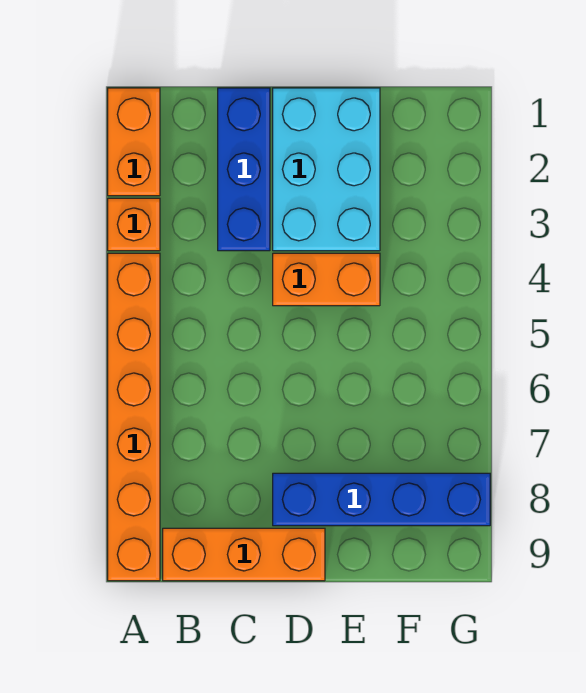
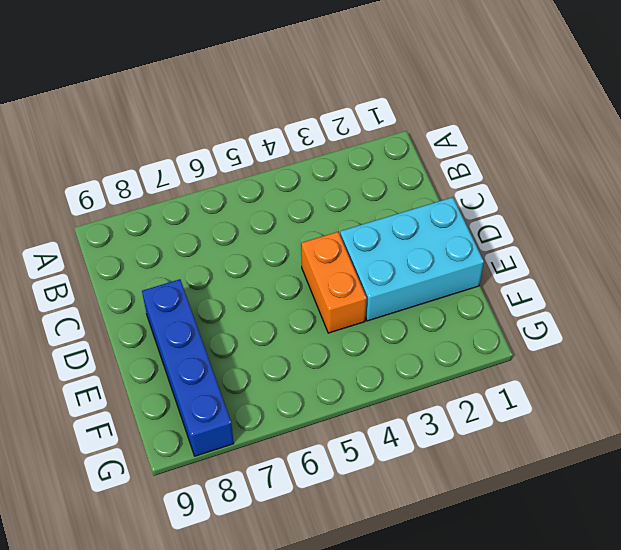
none -> orange brick A1:A2 level 1
none -> orange brick A3 level 1

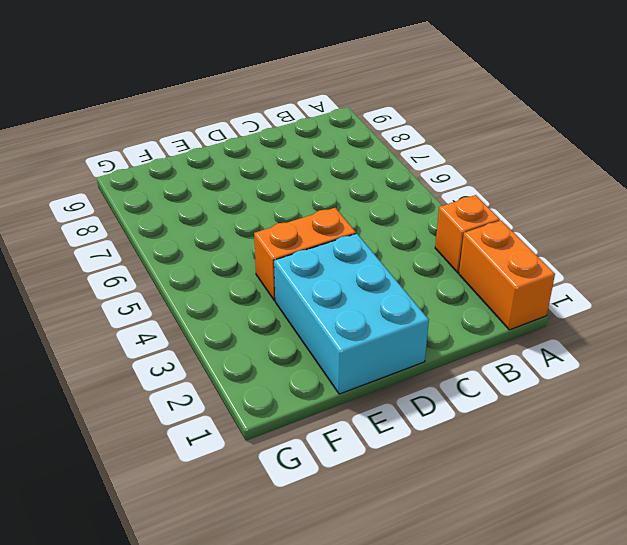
none -> orange brick A4:A9 level 1
none -> orange brick B9:D9 level 1

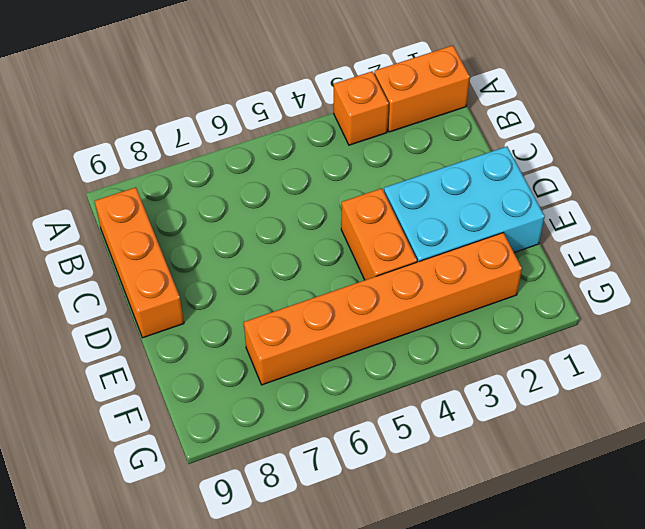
orange brick F2:F7 level 1 -> orange brick A4:A9 level 1
none -> blue brick C1:C3 level 1
none -> blue brick D8:G8 level 1

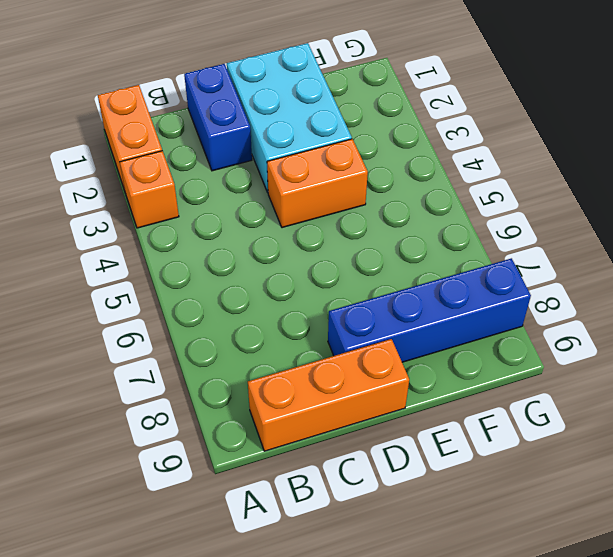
blue brick C1:C2 level 1 -> blue brick C1:C3 level 1
none -> orange brick A4:A9 level 1

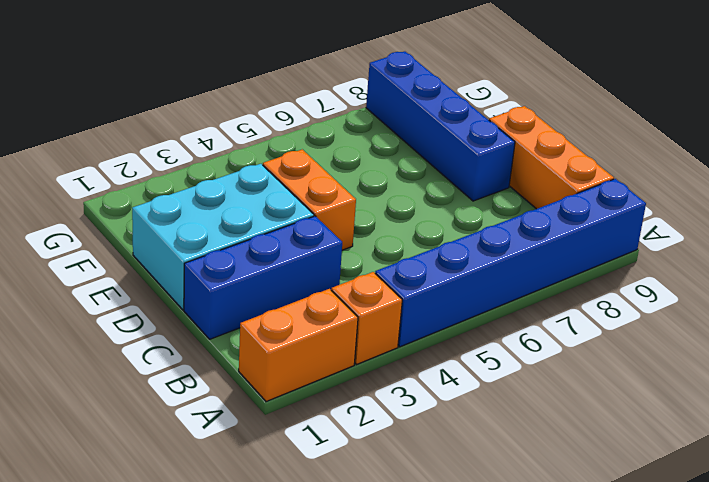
blue brick A4:A9 level 1 -> orange brick A4:A9 level 1

